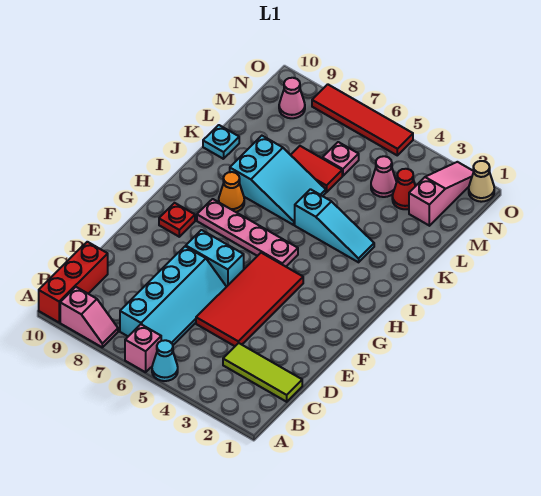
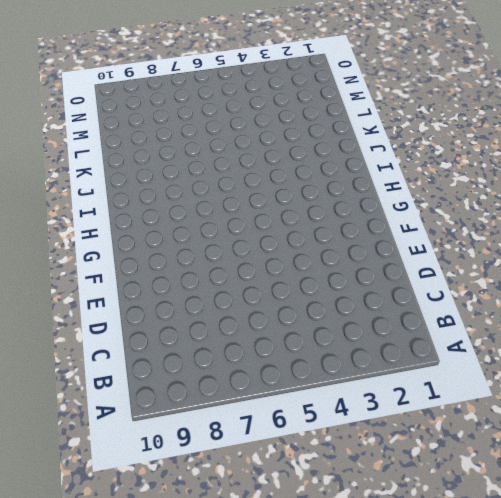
none -> cyan cone A5 level 1
none -> pink brick A6 level 1
none -> pink slope A8:A9 level 1 top 9

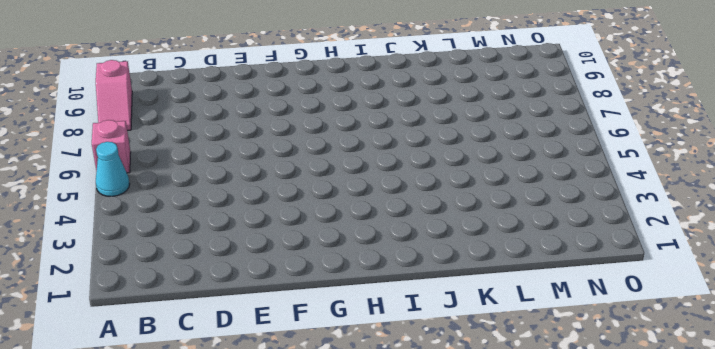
none -> red brick A10:C10 level 1
none -> cyan slope B6:E7 level 1 top 7
none -> lime tile C1:C3 level 1

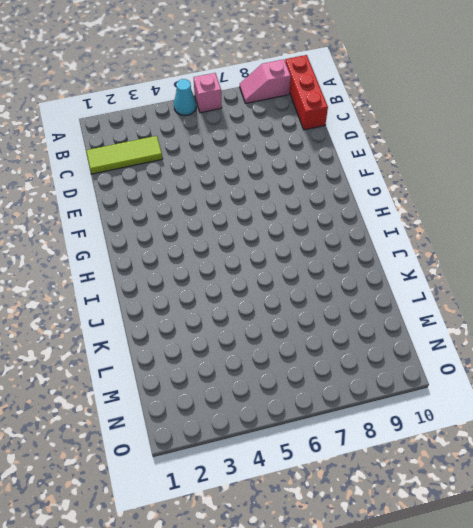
none -> cyan slope B6:E7 level 1 top 7
none -> red tile D4:G5 level 1
none -> cyan brick F6:F7 level 1

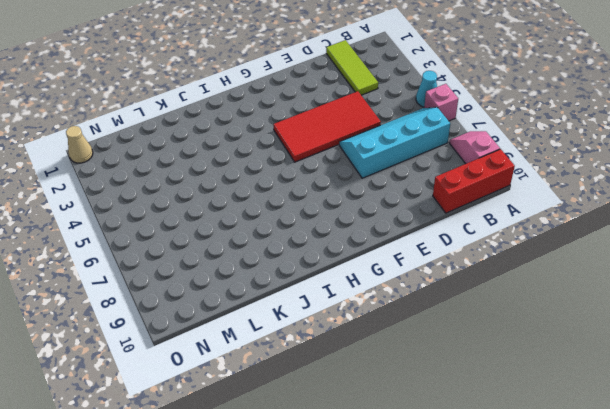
none -> cyan brick F6:F7 level 1
none -> red plate G9 level 1
none -> pink plate H5:H8 level 1

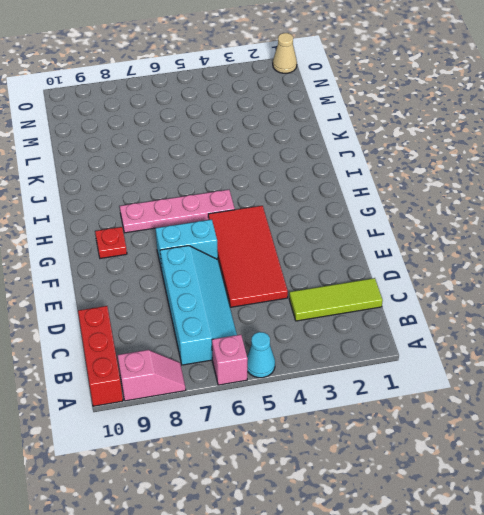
none -> orange cone I8 level 1
none -> cyan slope J3:J5 level 1 top 5
none -> cyan slope J6:K8 level 1 top 8

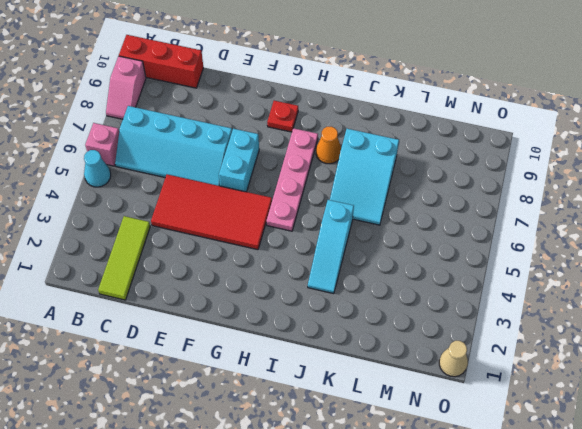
none -> cyan plate K10 level 1
none -> red tile L6:L7 level 1
none -> pink slope M2:O2 level 1 top M

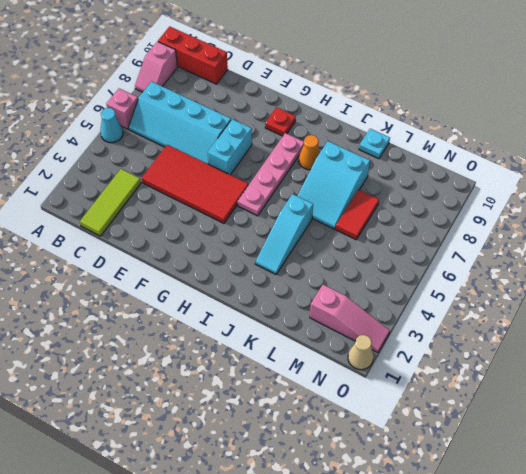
none -> red cone M3 level 1
none -> pink cone M4 level 1
none -> pink plate M6 level 1

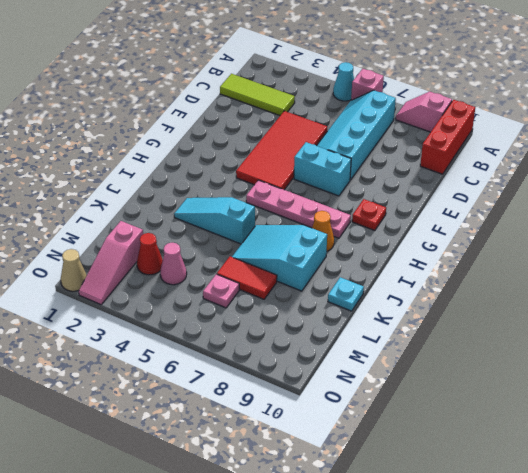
none -> pink cone N9 level 1
none -> red tile O5:O8 level 1

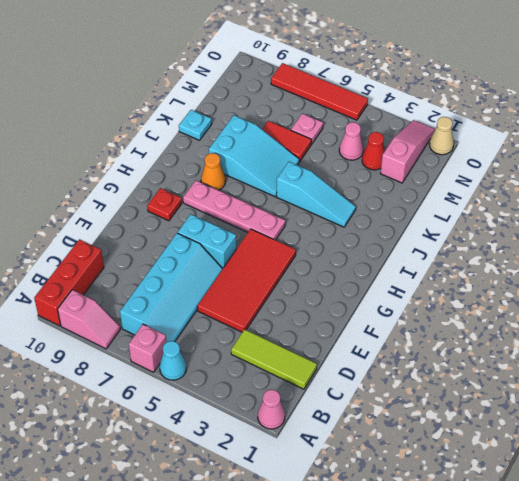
pink cone A1 level 1 -> pink cone N9 level 1

